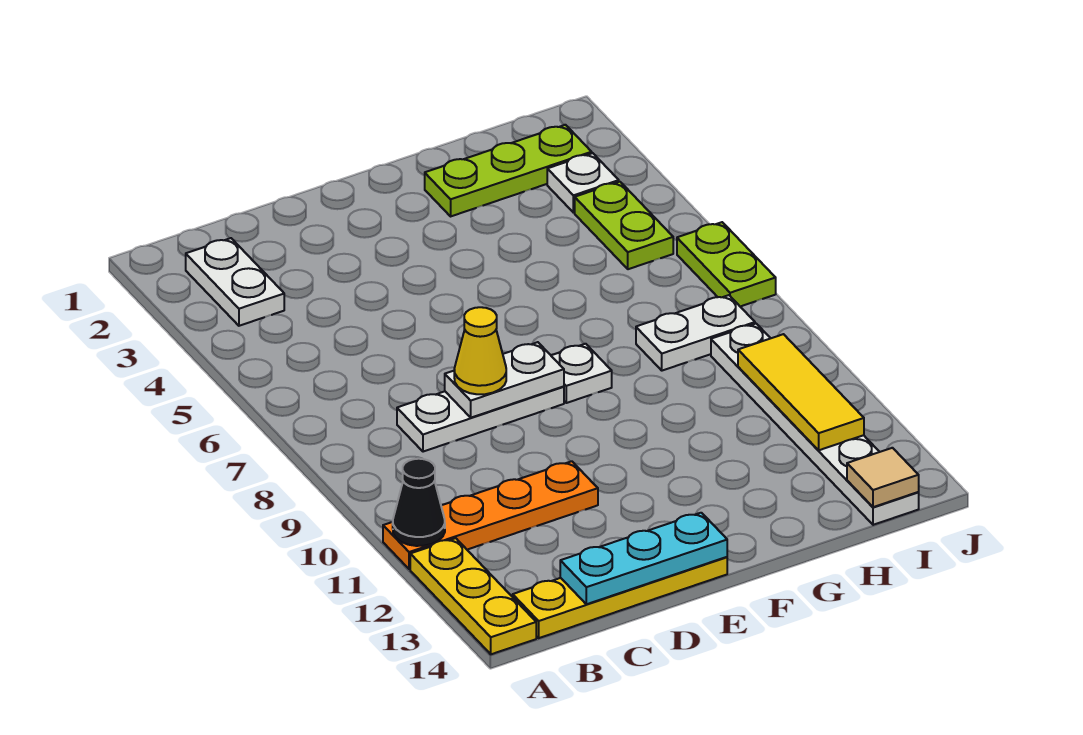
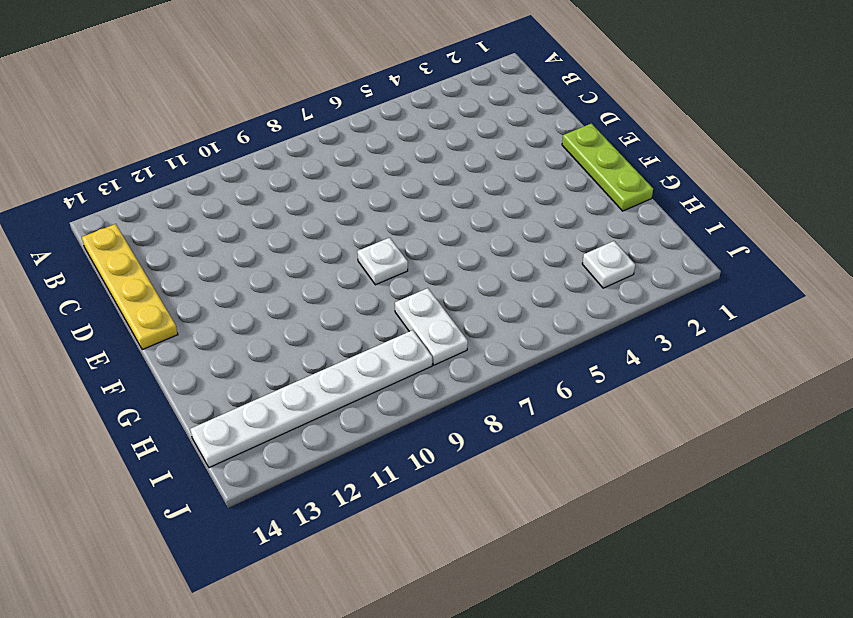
lime plate E1:G1 level 1 -> lime plate G2:I2 level 1
none -> orange plate A11:D11 level 1
none -> yellow plate A12:A14 level 1
none -> white plate B2:B3 level 1

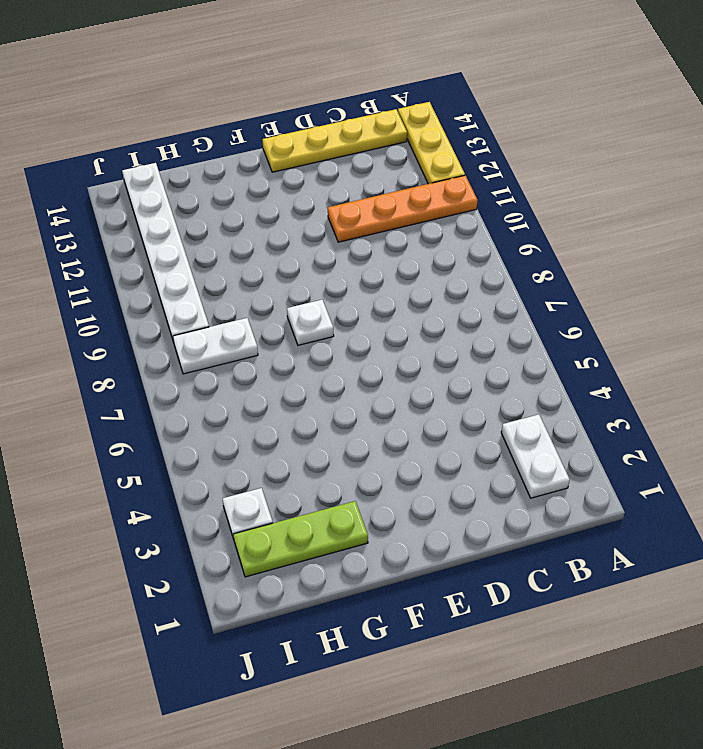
none -> white plate C8:E8 level 1
none -> lime plate I4:I5 level 1
none -> lime plate J6:J7 level 1

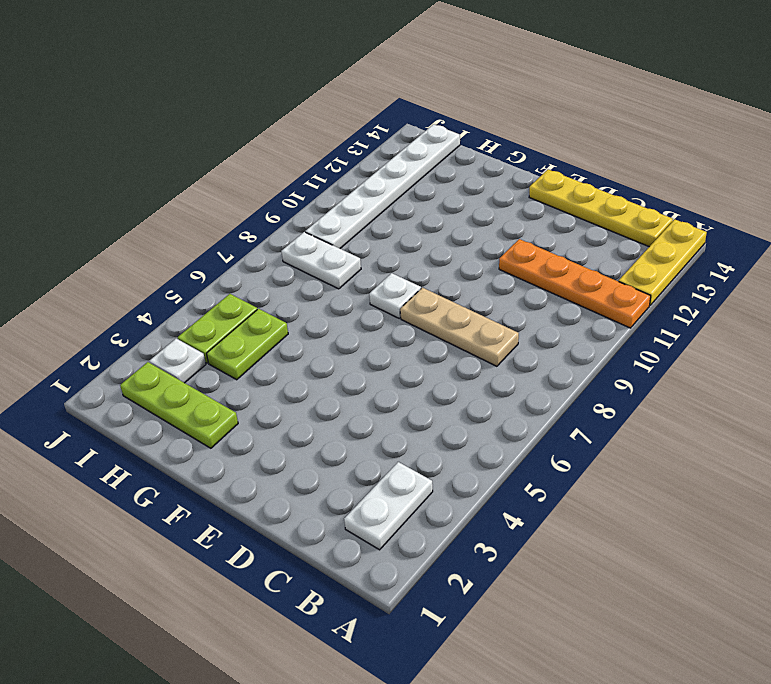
tan plate C8:E8 level 1 -> white plate C8:E8 level 1
lime plate H4:H5 level 1 -> lime plate J6:J7 level 1
none -> black cone A11 level 2
none -> cyan plate C14:E14 level 2
none -> white plate D8:E8 level 2

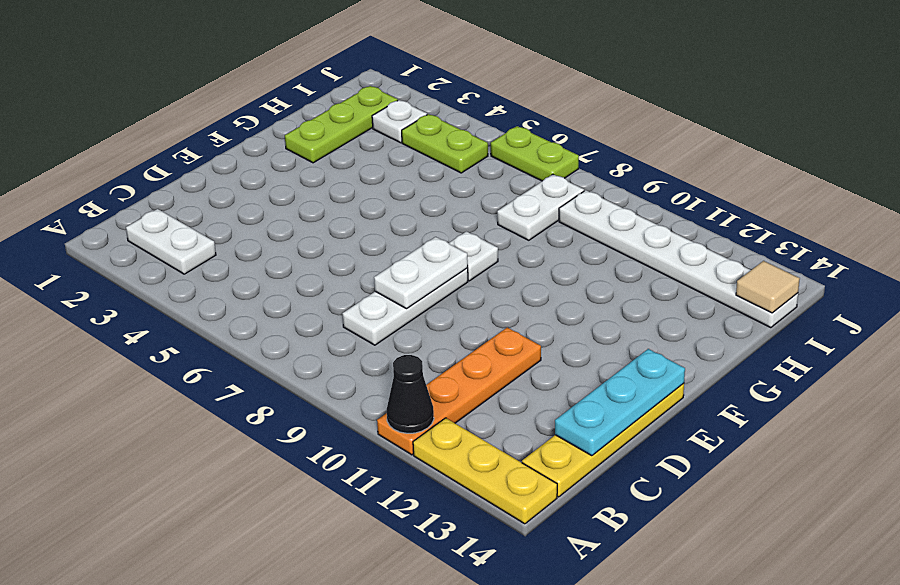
none -> yellow tile I10:I12 level 2
none -> yellow cone D8 level 3

